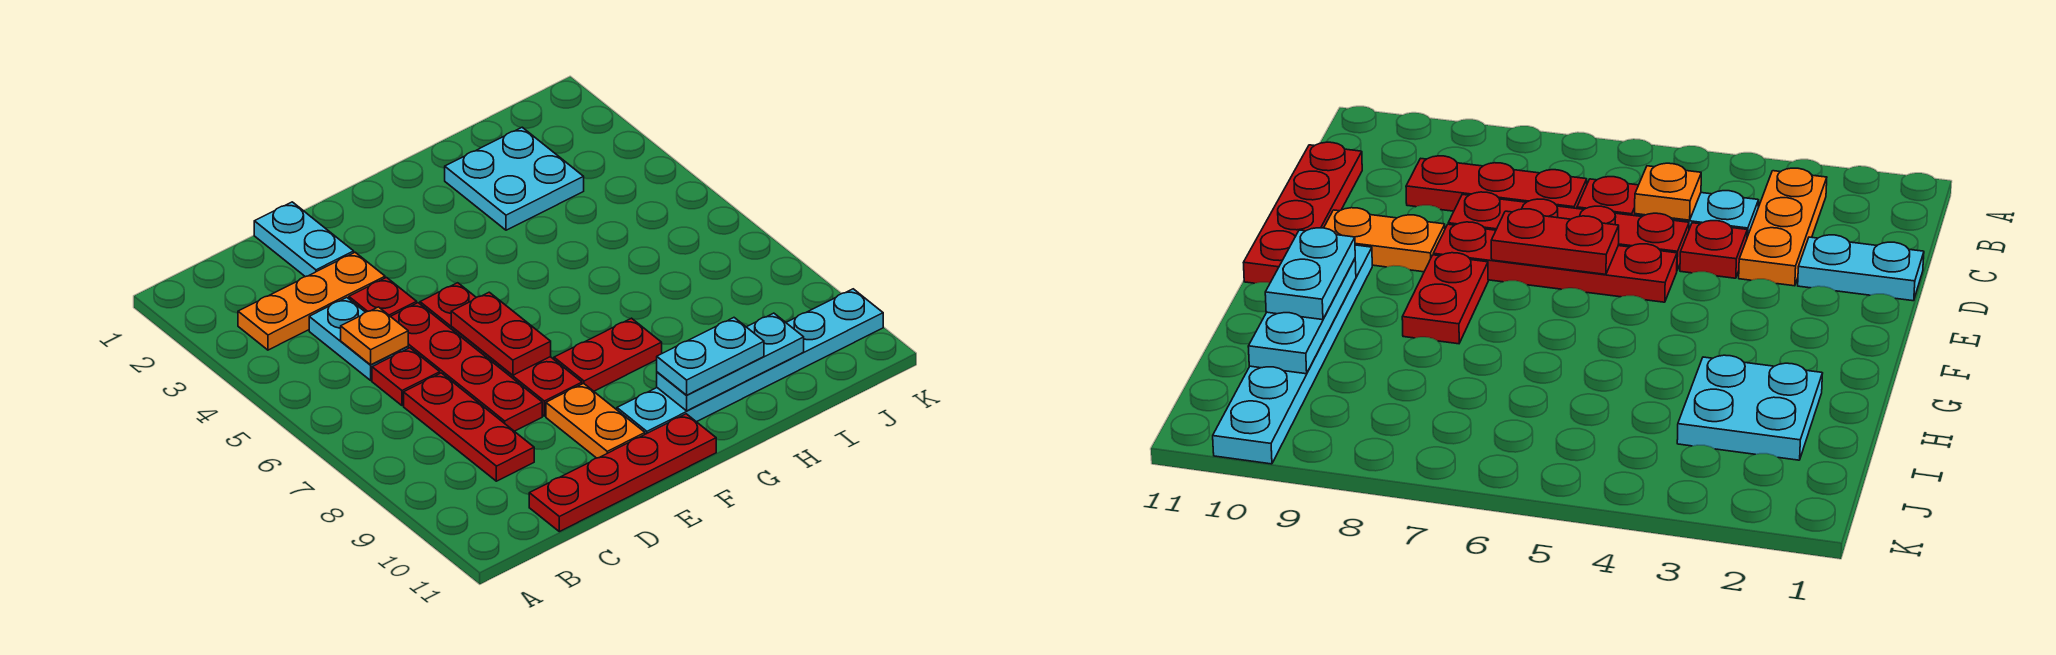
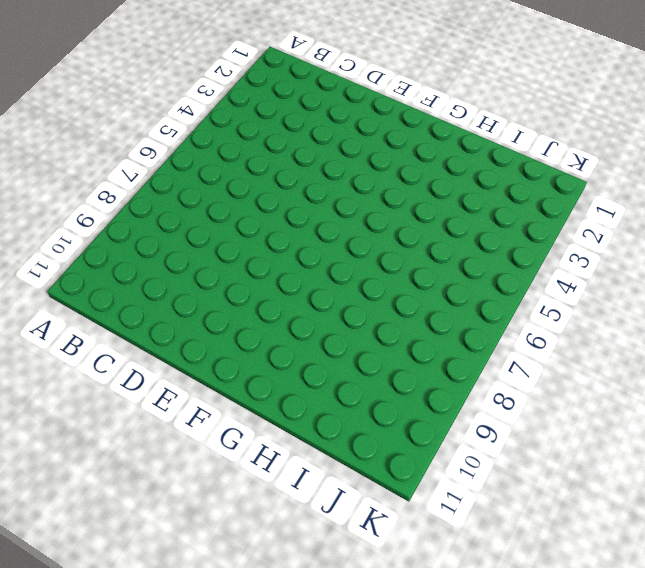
none -> orange plate B3:D3 level 1
none -> cyan plate C4:C5 level 1
none -> red plate C6 level 1

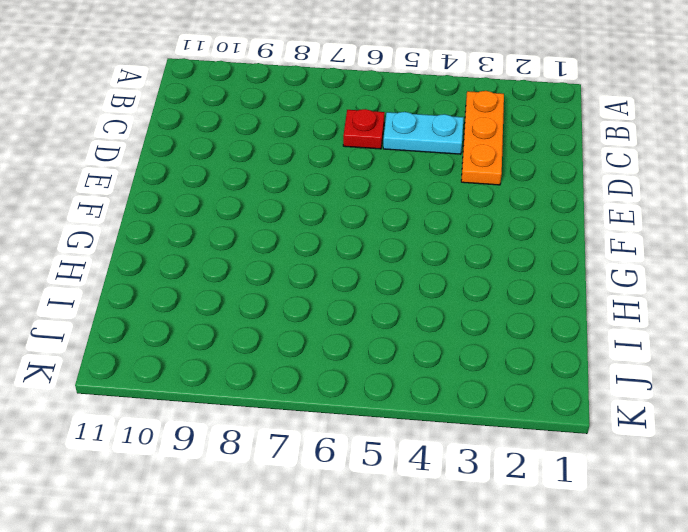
none -> red plate C7:C9 level 1
none -> red plate C11:F11 level 1
none -> cyan plate D1:D2 level 1

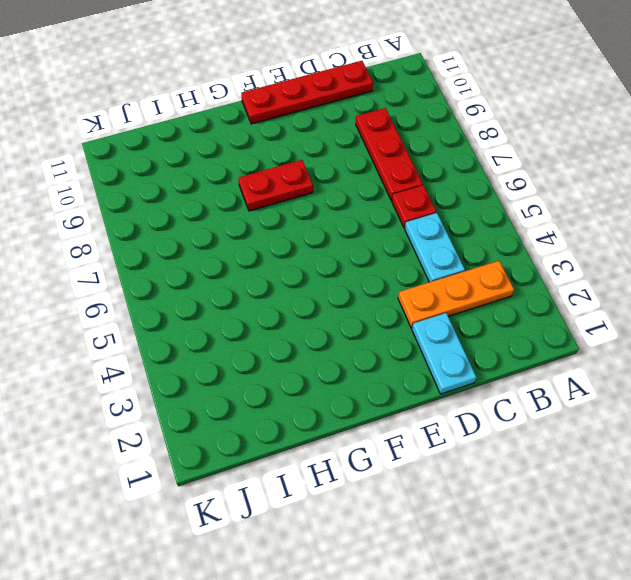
none -> red plate D4 level 1
none -> red plate D5:D8 level 1
none -> red plate E5:E8 level 1

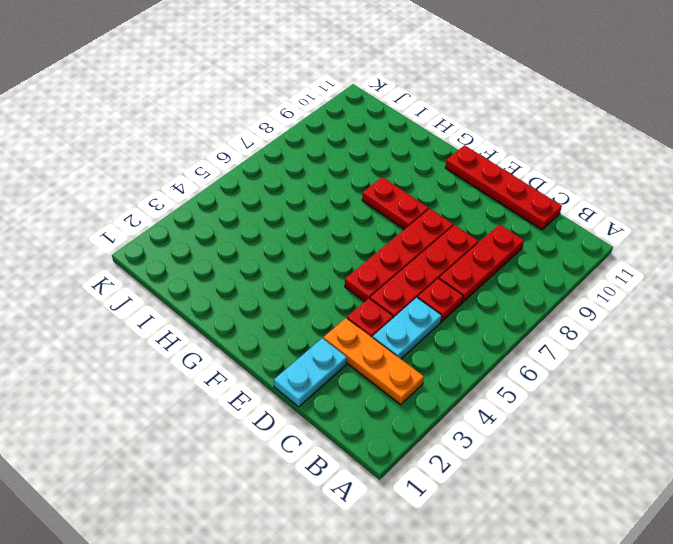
none -> orange plate E9:E10 level 1
none -> cyan plate F10:K10 level 1
none -> cyan plate H2:I3 level 1

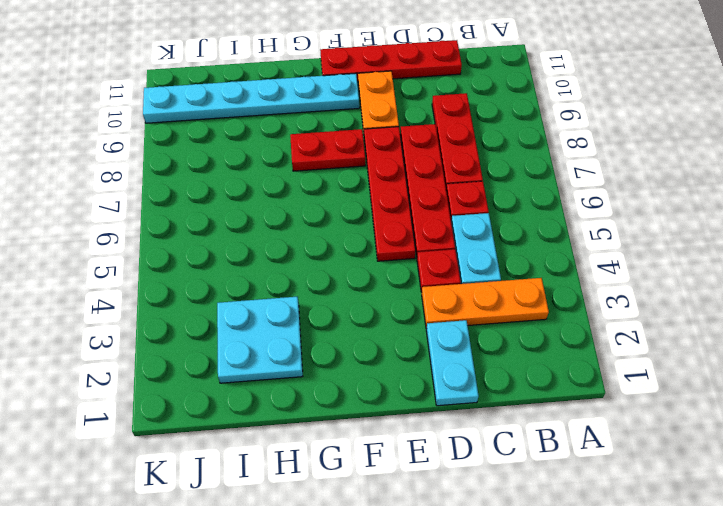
none -> orange plate C5 level 2
none -> red plate E6:E7 level 2
none -> cyan plate G10:I10 level 2

